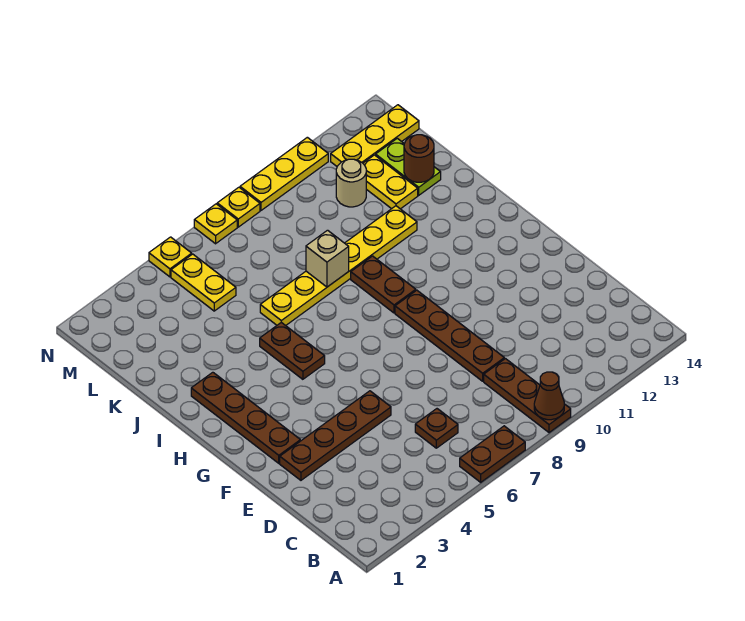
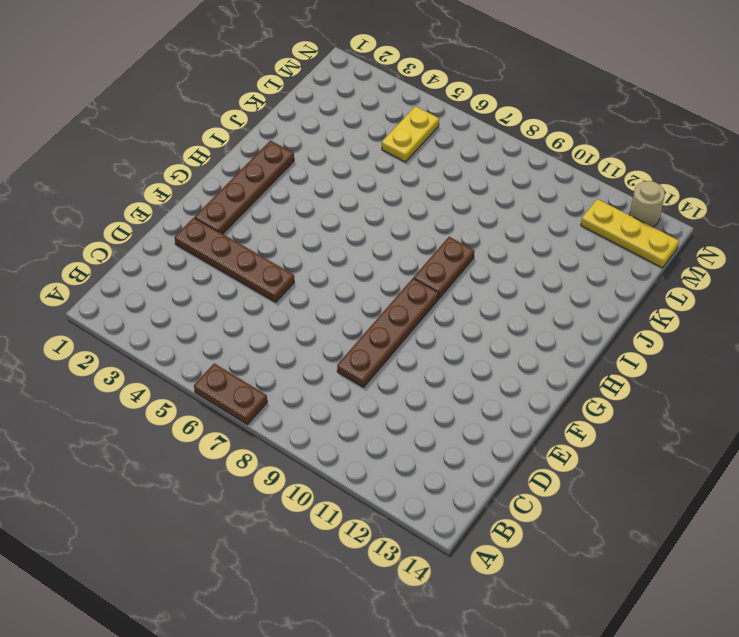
tan round brick N13 level 1 -> tan round brick L11 level 1
none -> brown plate A9:C9 level 1
none -> brown plate C6 level 1
none -> brown plate H5:I5 level 1

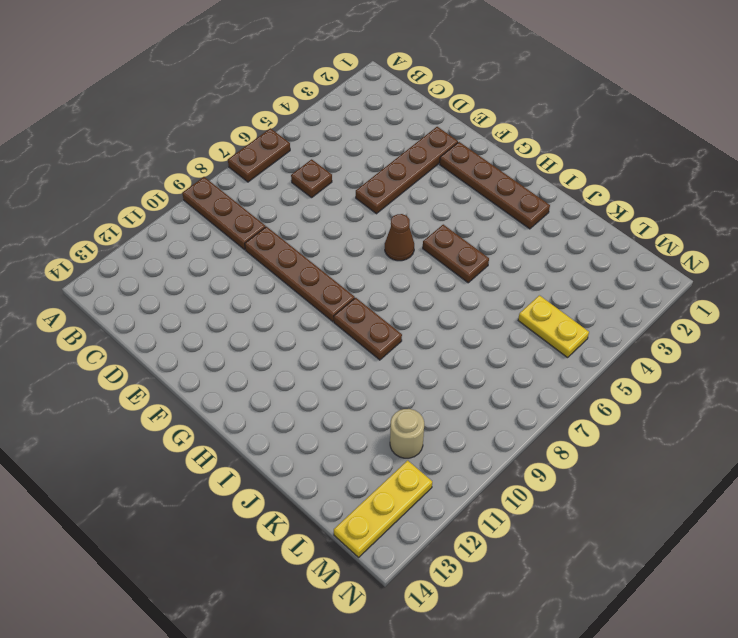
brown cone G6 level 1 -> brown cone A9 level 2
none -> yellow plate J6:J11 level 1
none -> yellow plate K12:L12 level 1
none -> lime plate K13:L13 level 1

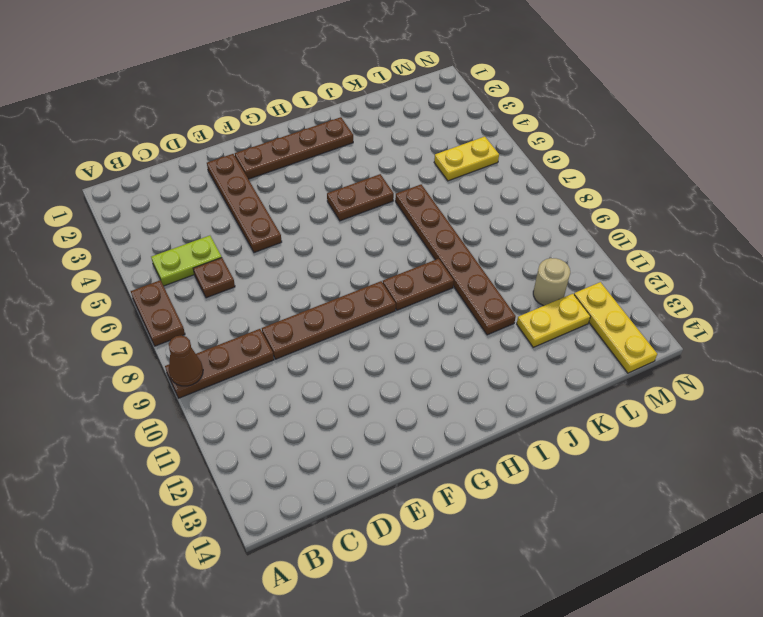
lime plate B5:C5 level 1 -> lime plate K13:L13 level 1
brown plate J6:J11 level 1 -> yellow plate J6:J11 level 1
none -> yellow plate N5 level 1
none -> yellow plate N7 level 1
none -> yellow plate N8 level 1

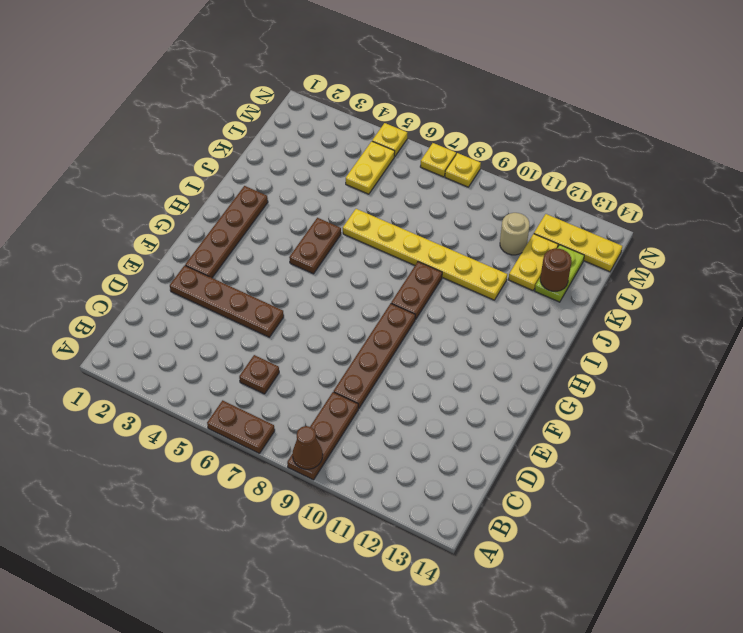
none -> yellow plate N9:N11 level 1
none -> tan brick J8 level 2

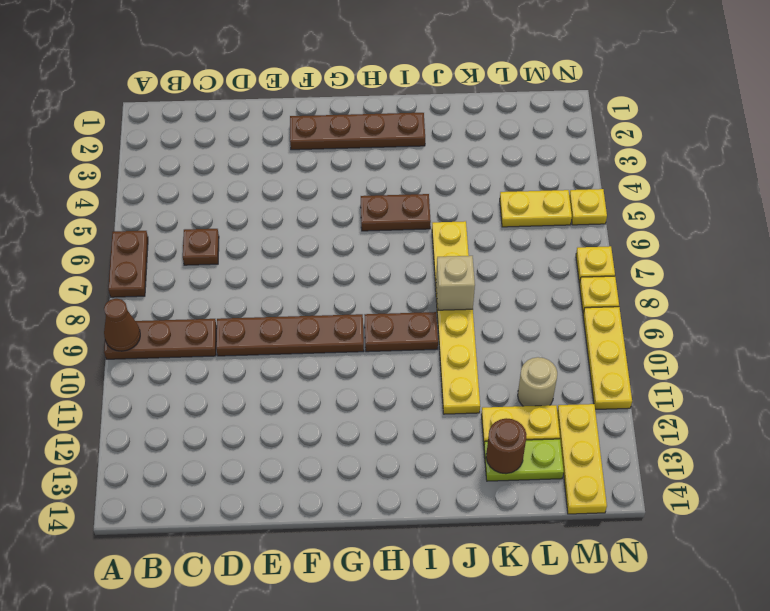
none -> brown plate E2:E5 level 1

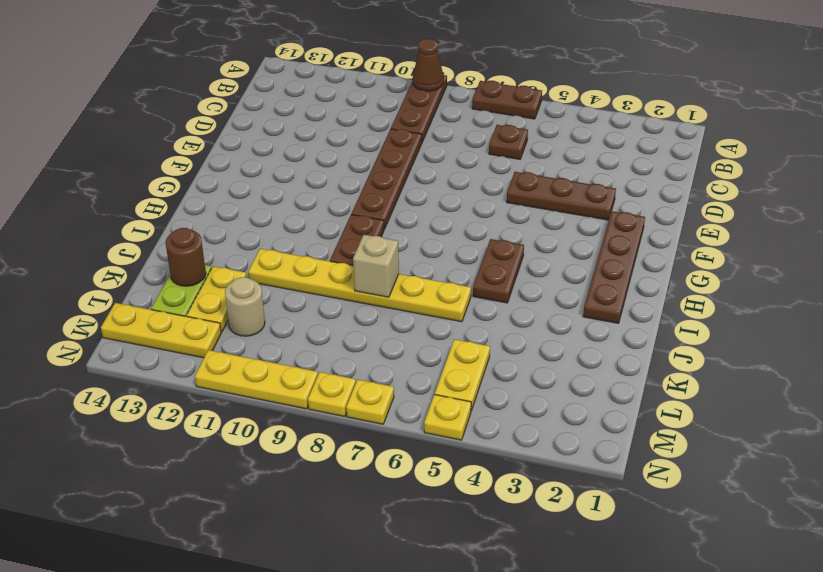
brown plate E3:E5 level 1 -> brown plate E2:E5 level 1

